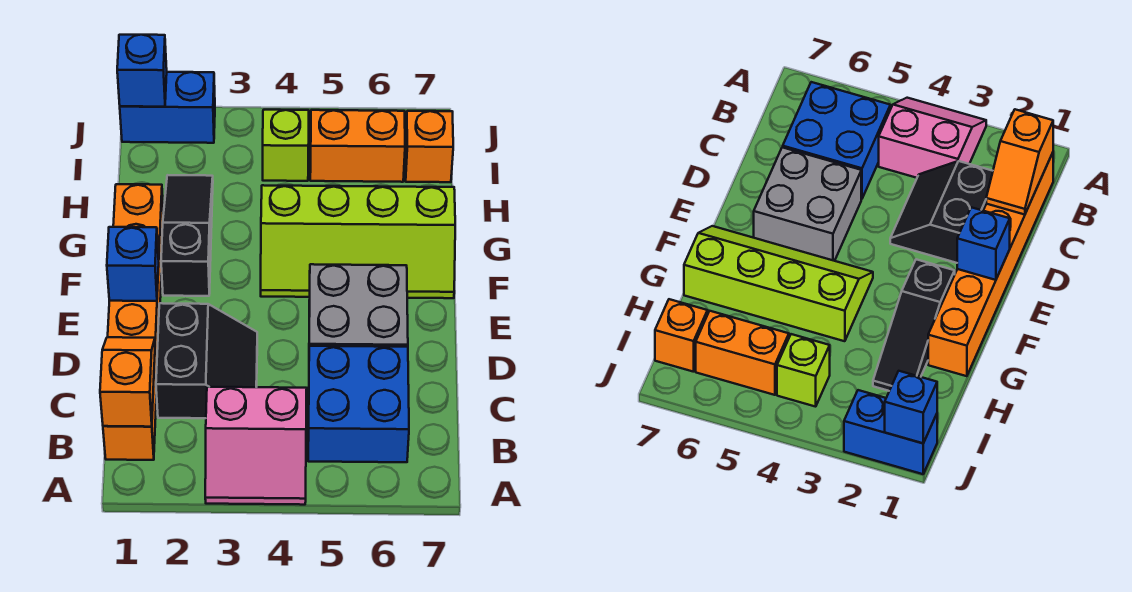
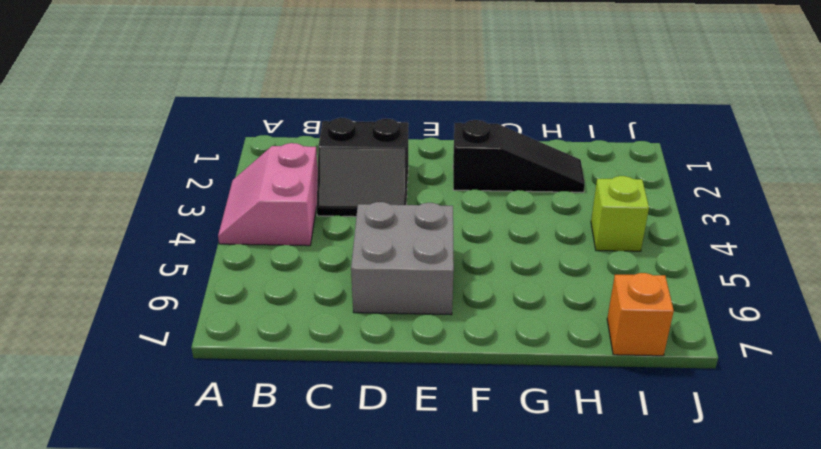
none -> orange brick B1:G1 level 1
none -> blue brick B5:C6 level 1
none -> lime slope F4:G7 level 1 top G

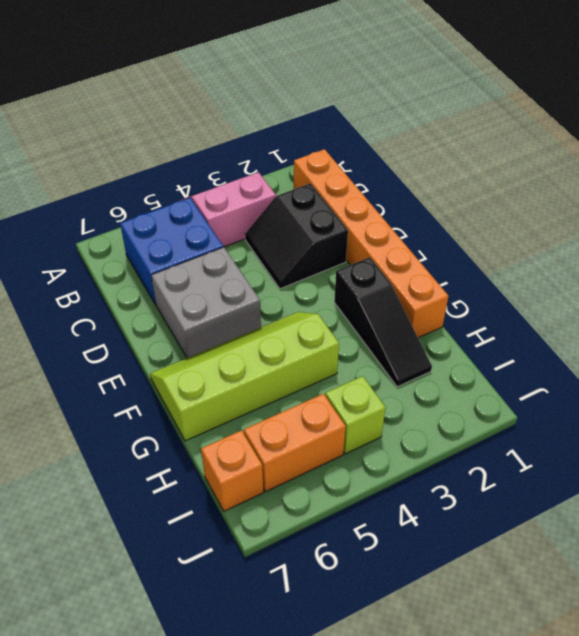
none -> blue brick J1:J2 level 1
none -> orange slope B1:C1 level 2 top B
none -> blue brick E1 level 2

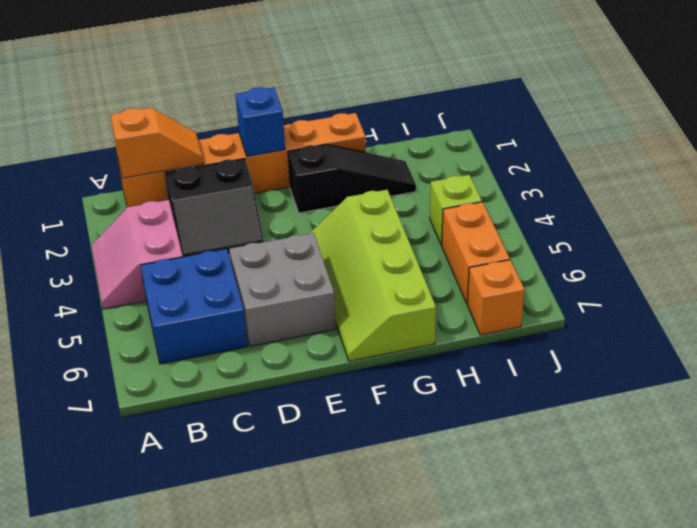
none -> blue brick J1:J2 level 1
none -> blue brick J1 level 2

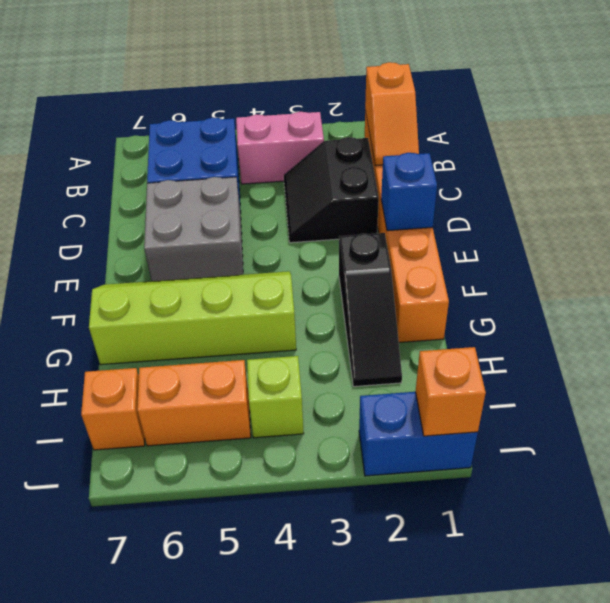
orange brick J1 level 2 -> blue brick J1 level 2

